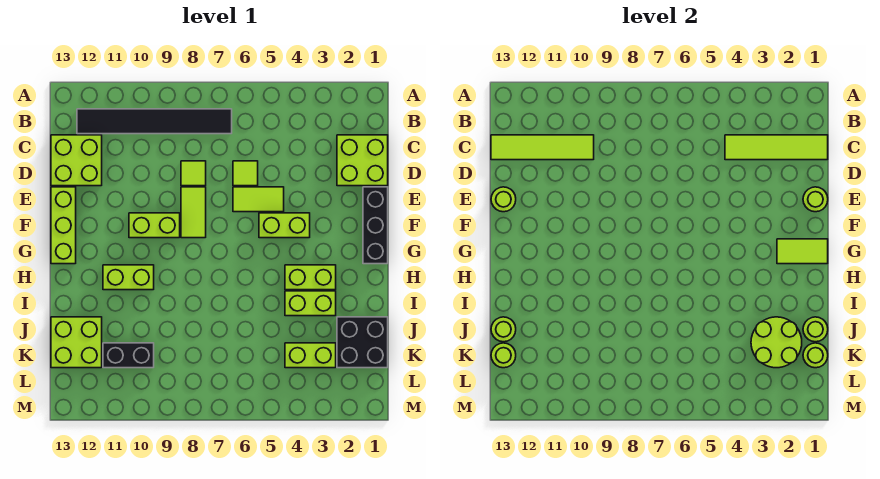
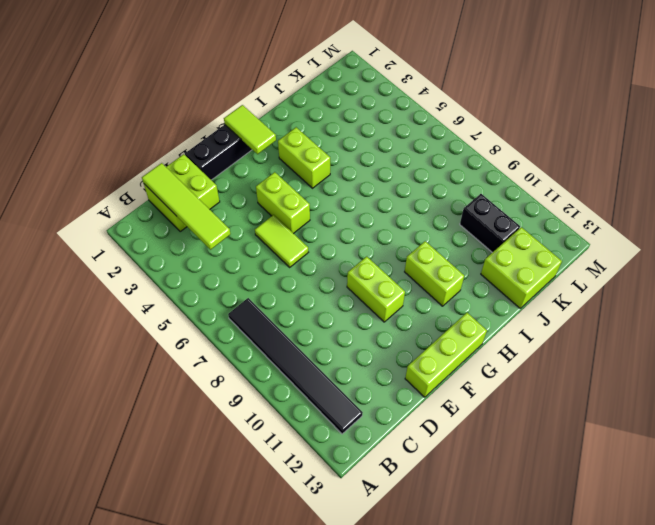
none -> lime brick C12:D13 level 1
none -> lime tile D6 level 1
none -> lime tile D8 level 1

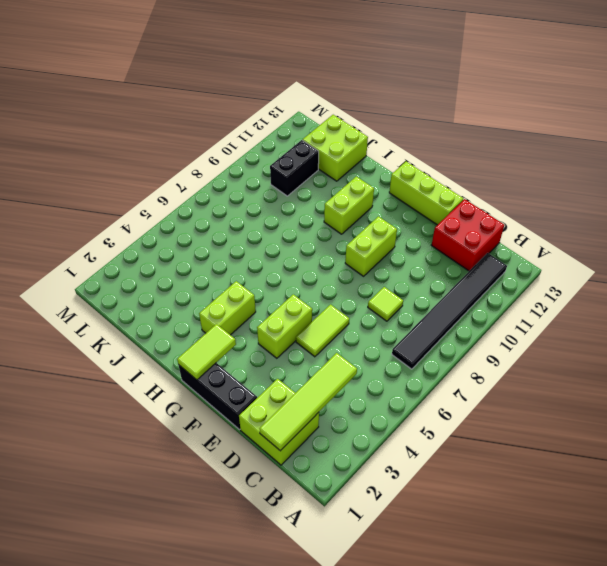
red brick C12:D13 level 1 -> lime brick C12:D13 level 1
none -> lime tile D6 level 1
none -> lime tile E8:F8 level 1
none -> lime brick I3:I4 level 1

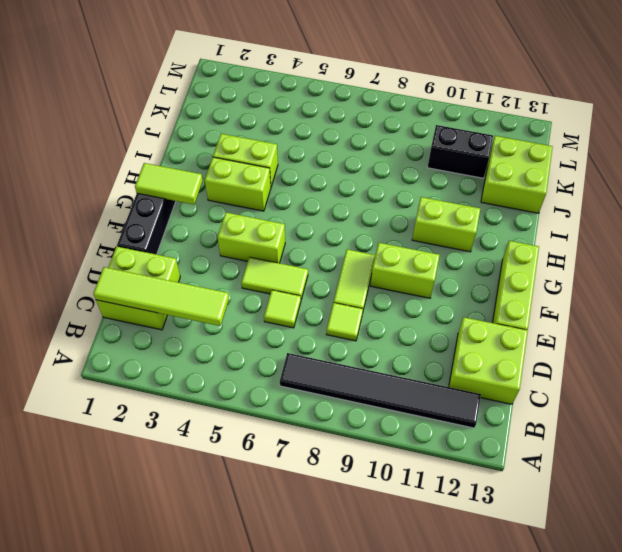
none -> black brick J1:K2 level 1
none -> lime brick K3:K4 level 1
none -> lime tile C10:C13 level 2

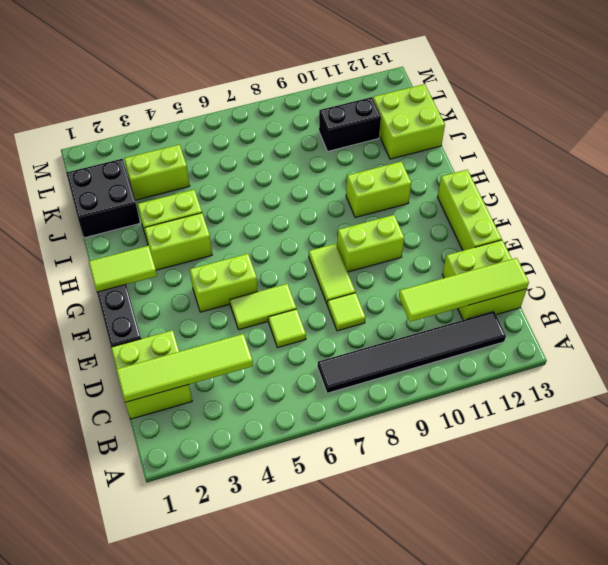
none -> lime round brick E1 level 2
none -> lime round brick E13 level 2
none -> lime round brick J1 level 2

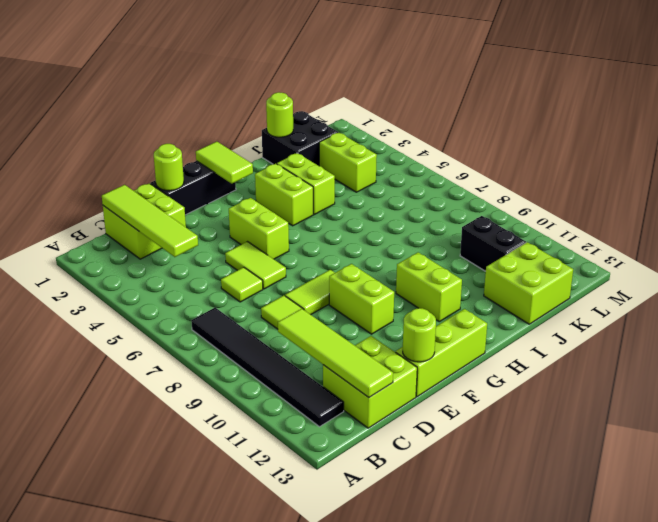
none -> lime round brick J2:K3 level 2
none -> lime round brick J13 level 2
none -> lime round brick K1 level 2

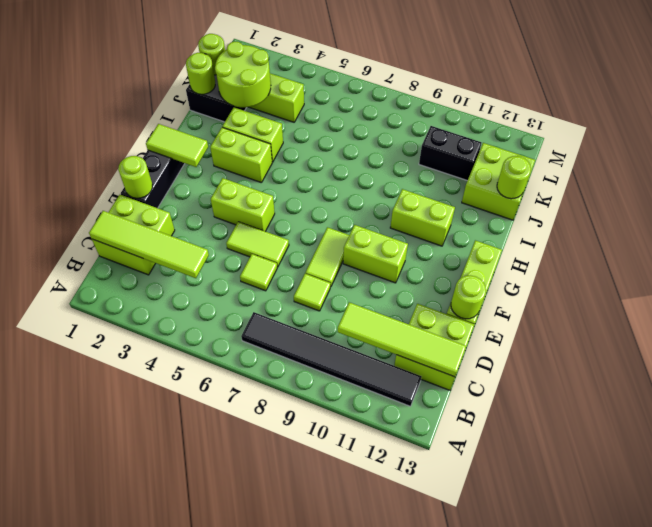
none -> lime round brick K13 level 2

